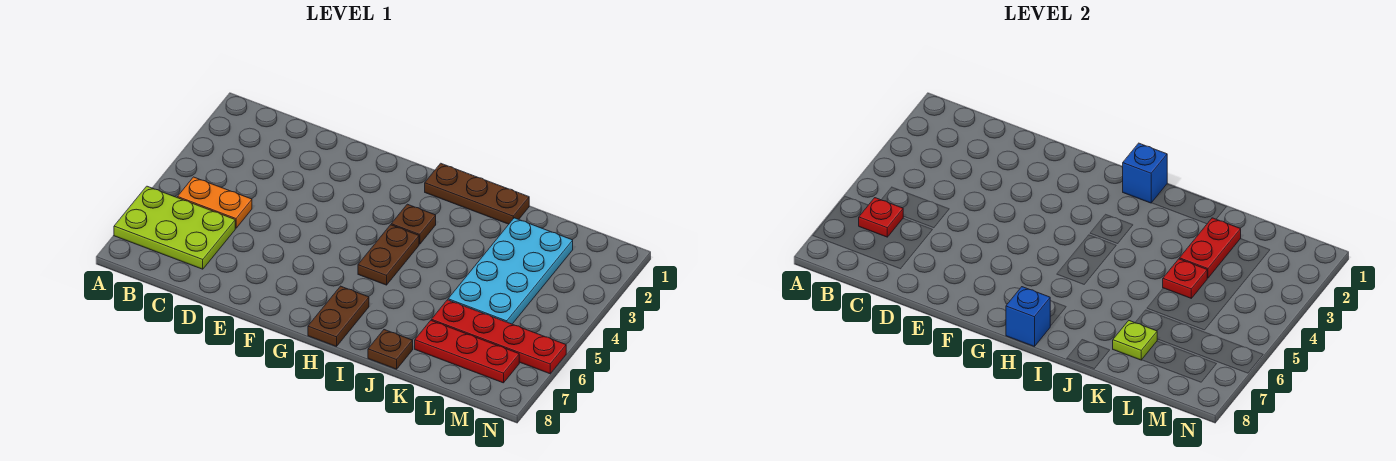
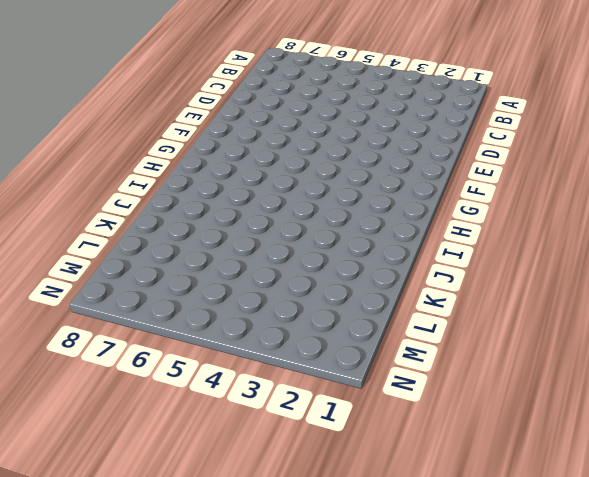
none -> lime plate A6:C7 level 1
none -> orange plate B5:C5 level 1
none -> brown plate H1:J1 level 1

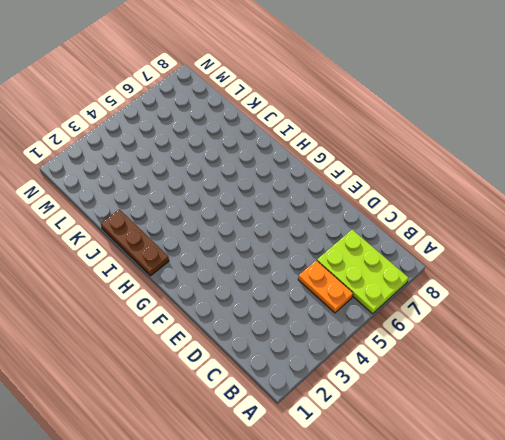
none -> brown plate H3 level 1
none -> brown plate H4:H5 level 1
none -> brown plate H7:H8 level 1

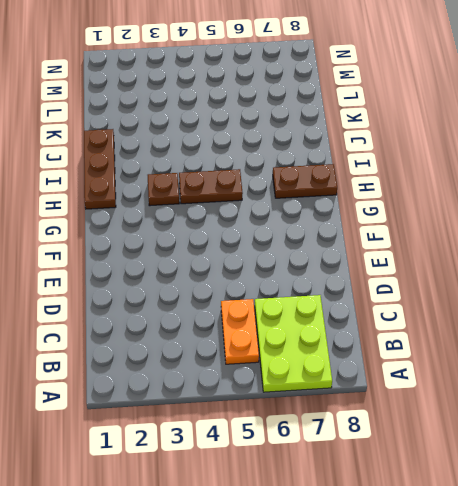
none -> brown plate J8 level 1
none -> cyan plate K2:L5 level 1
none -> red plate K6:N6 level 1

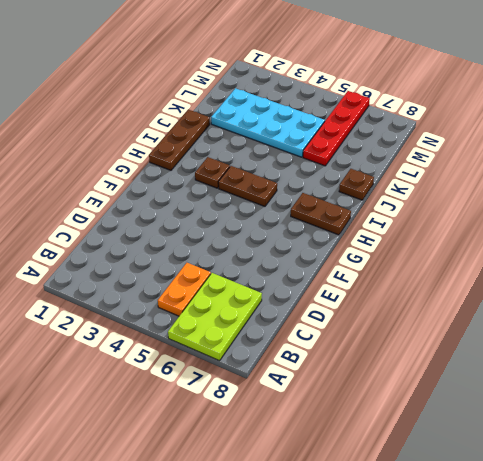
none -> red plate K7:M7 level 1
none -> red plate B6 level 2
none -> blue brick H1 level 2

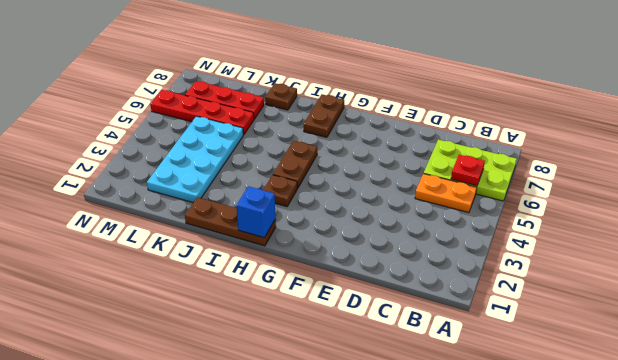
none -> blue brick H8 level 2
none -> red plate K2:K3 level 2
none -> red plate K4 level 2

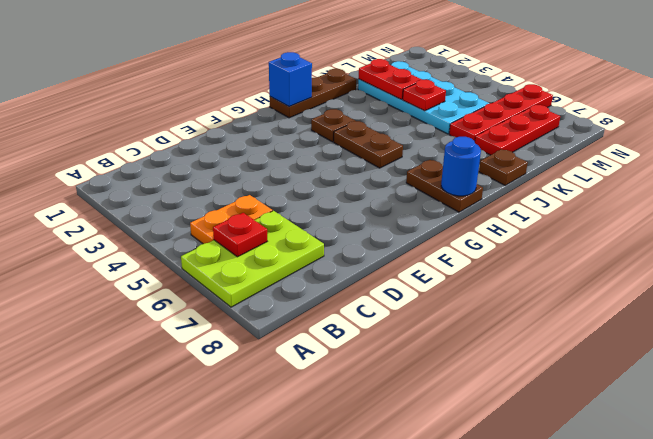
blue round brick H8 level 2 -> blue brick H8 level 2
none -> lime plate K7 level 2

